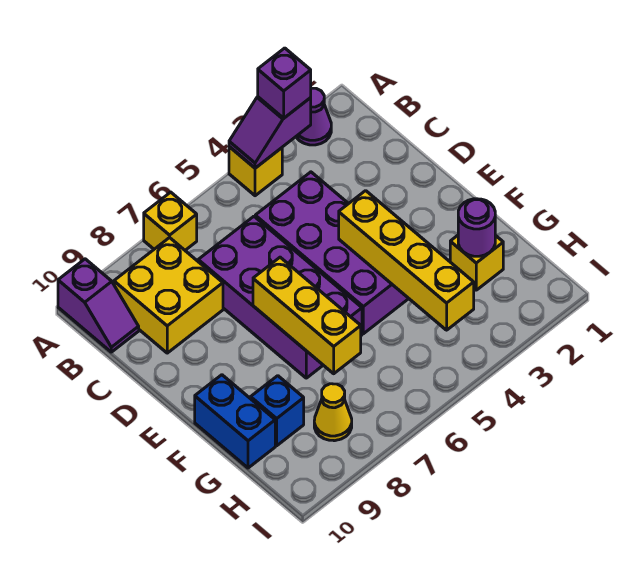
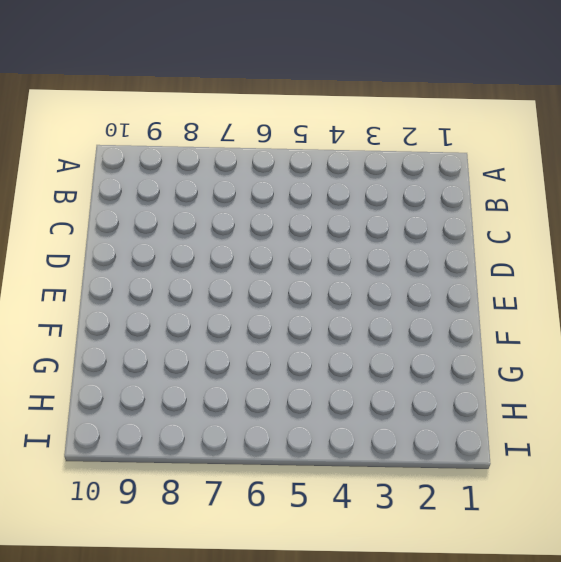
none -> purple cone A2 level 1
none -> yellow brick A4 level 1
none -> yellow brick A7 level 1

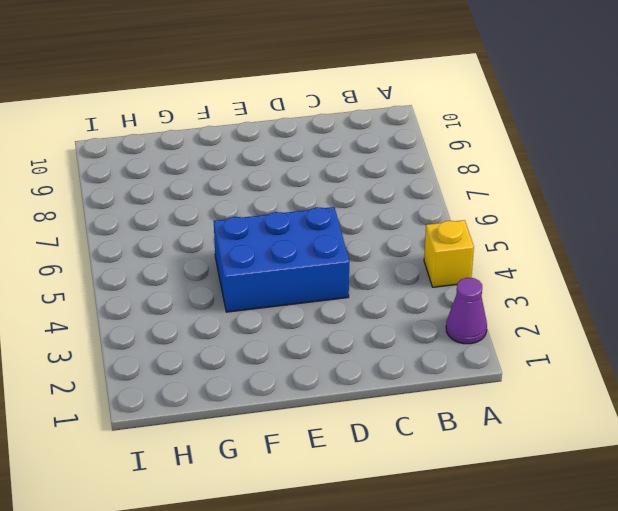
blue brick D4:F5 level 1 -> purple brick C4:F5 level 1
none -> yellow brick A7 level 1
none -> purple slope A10:B10 level 1 top A
none -> yellow brick B8:C9 level 1

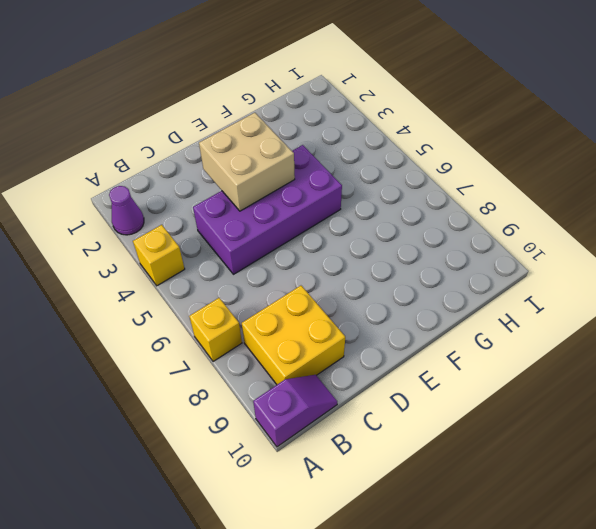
tan brick D3:E4 level 2 -> yellow brick E4:H4 level 2
none -> purple brick C6:F7 level 1
none -> blue brick F10:G10 level 1
none -> yellow brick G2 level 1

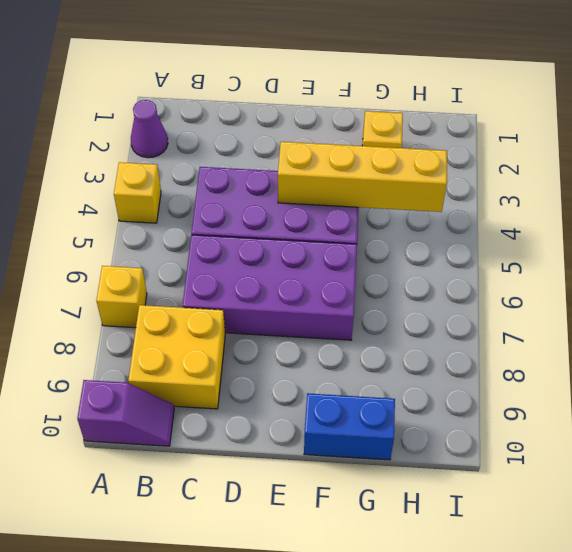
none -> blue brick G9 level 1
none -> yellow cone H8 level 1
none -> purple slope A3:A4 level 2 top 3

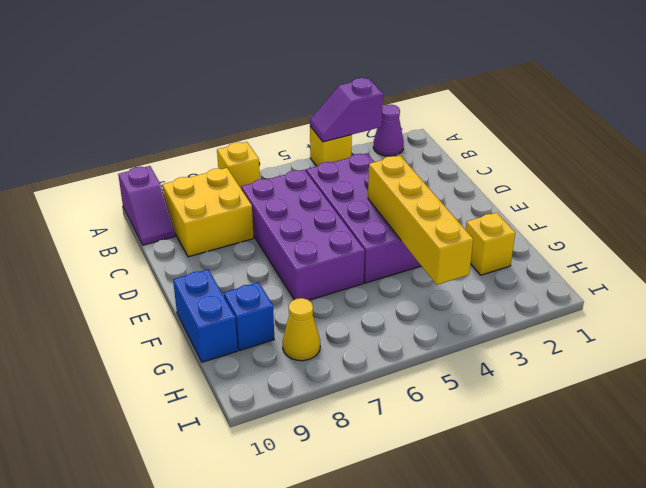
none -> yellow brick E7:G7 level 2
none -> purple round brick G2 level 2
none -> purple brick A3 level 3

